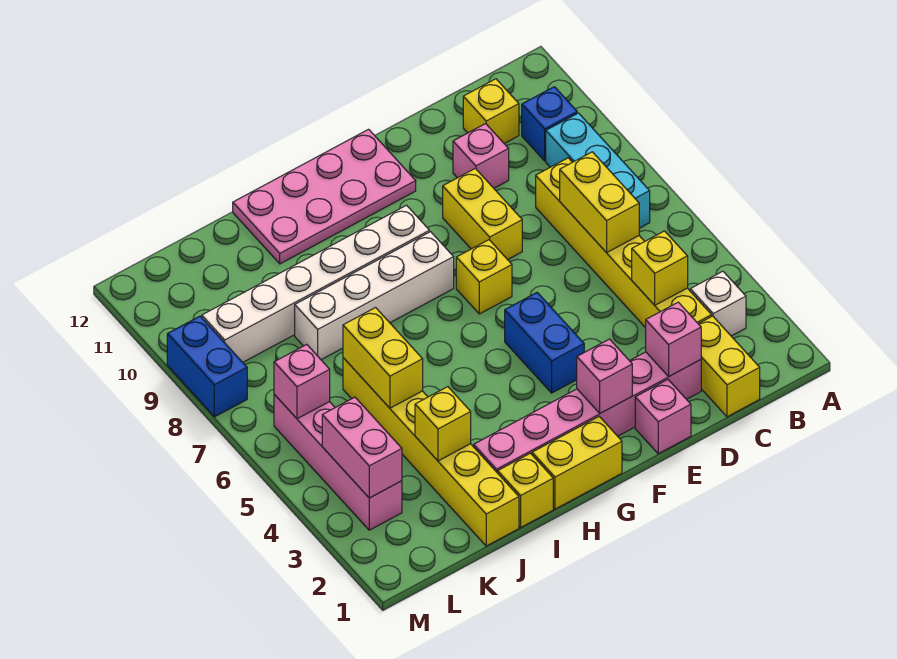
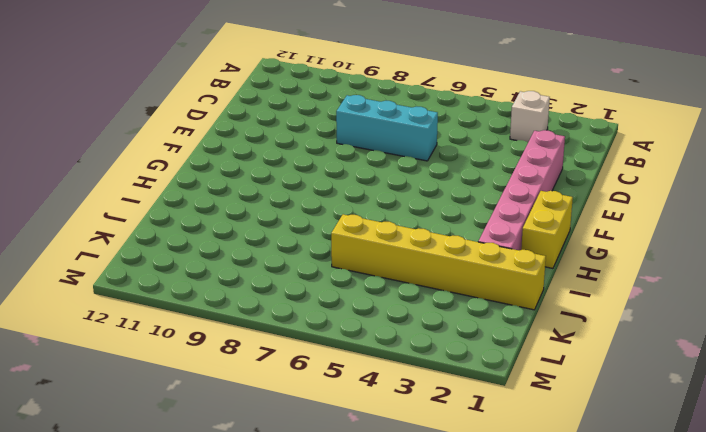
cyan brick D6:D8 level 1 -> cyan brick B7:B9 level 1
none -> blue brick B10 level 1
none -> yellow brick C1:C2 level 1
none -> yellow brick C3:C8 level 1

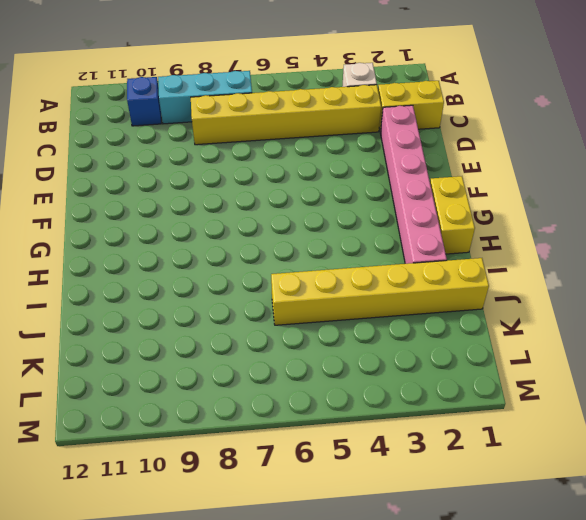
none -> yellow brick C11 level 1
none -> pink brick D10 level 1
none -> pink brick E1 level 1

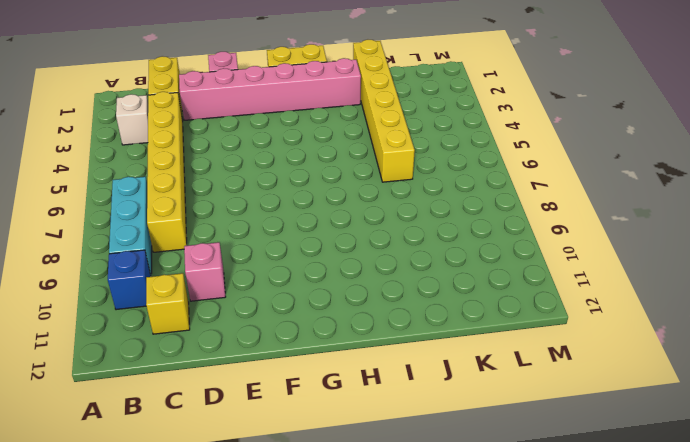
none -> yellow brick E8:E9 level 1
none -> blue brick F4:F5 level 1
none -> yellow brick F7 level 1

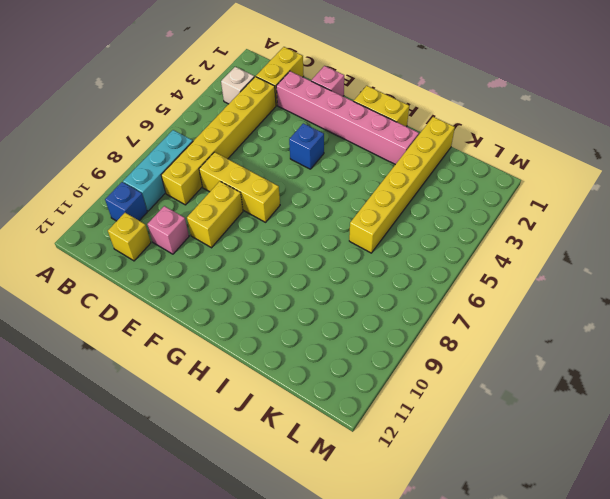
yellow brick D7:F7 level 1 -> yellow brick F7 level 1
blue brick F4 level 1 -> blue brick F4:F5 level 1
none -> pink plate F11:I12 level 1
none -> white brick G8:J8 level 1
none -> white brick G9:L9 level 1

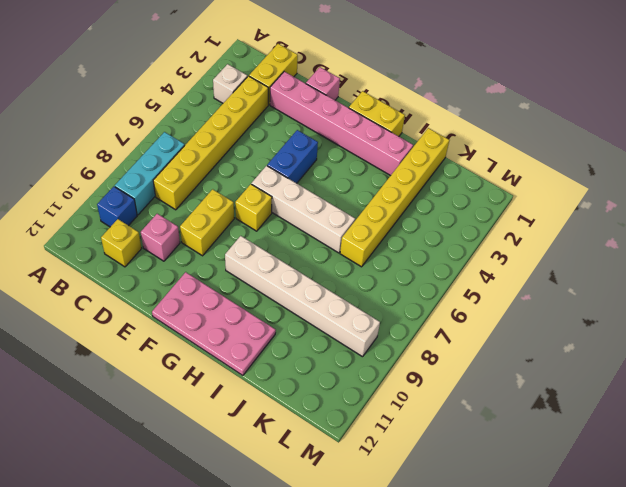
white brick F6:I6 level 1 -> white brick G8:J8 level 1
none -> yellow brick I1 level 1
none -> pink brick L3:L6 level 1
none -> blue brick M8:M9 level 1

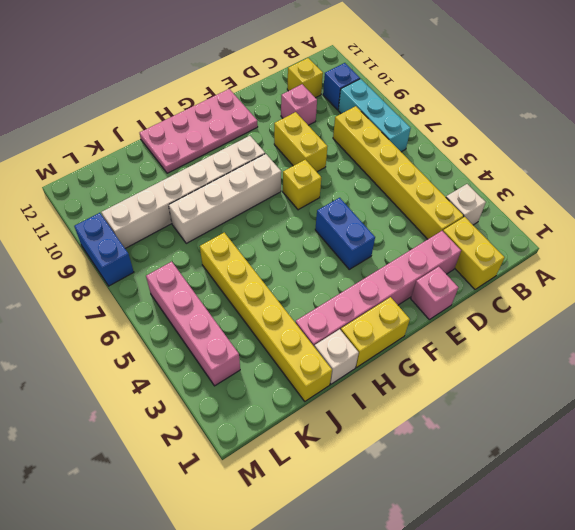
white brick I1 level 1 -> yellow brick I1 level 1
none -> yellow brick C4 level 2
none -> yellow brick C6:C7 level 2
none -> pink brick D2 level 2

